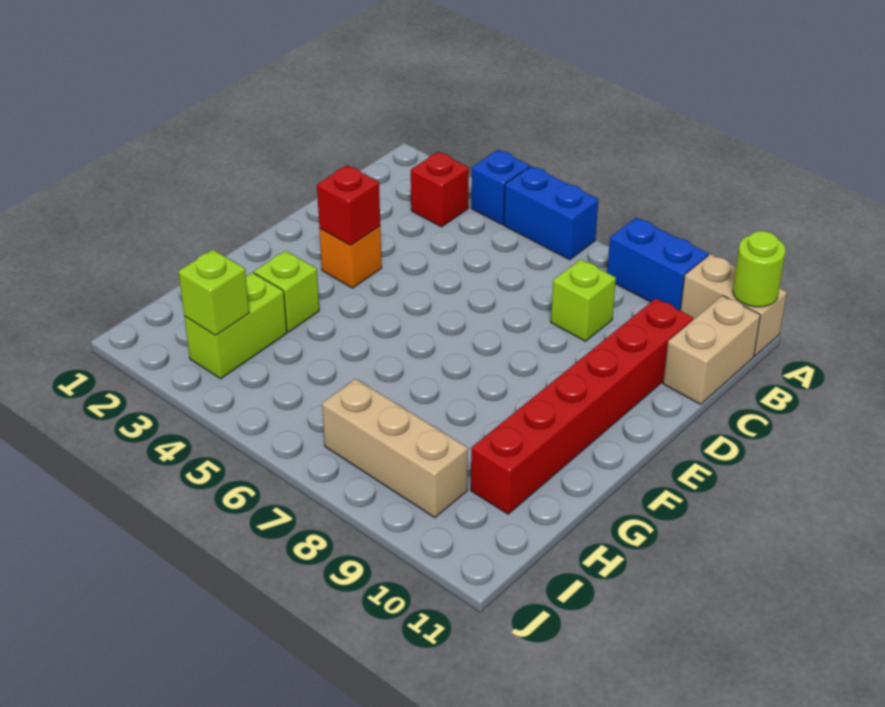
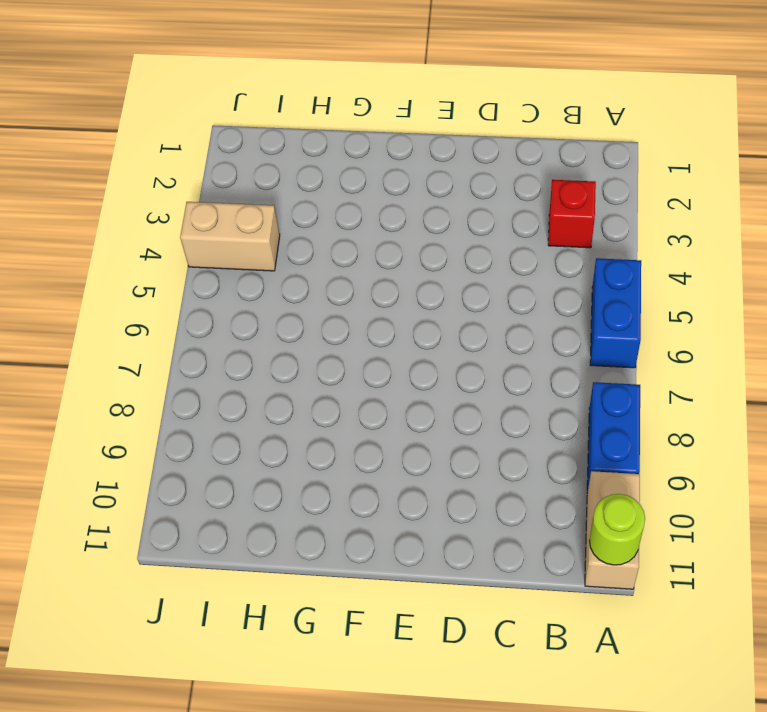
tan brick I4:J4 level 1 -> tan brick B11:C11 level 1
none -> blue brick A4 level 1
none -> lime brick C8 level 1
none -> red brick C10:H10 level 1

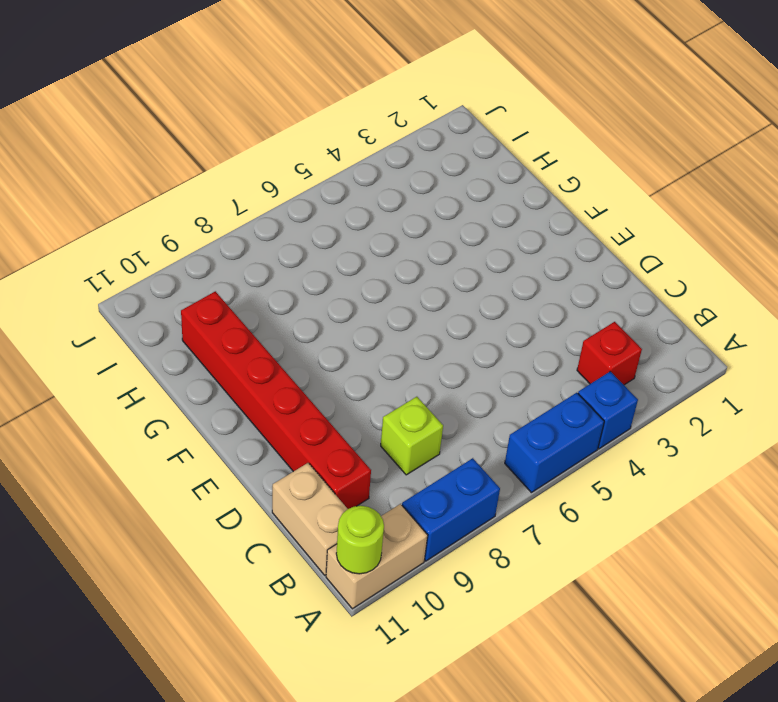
none -> orange brick E3 level 1
none -> lime brick G3 level 1
none -> lime brick H3:I3 level 1

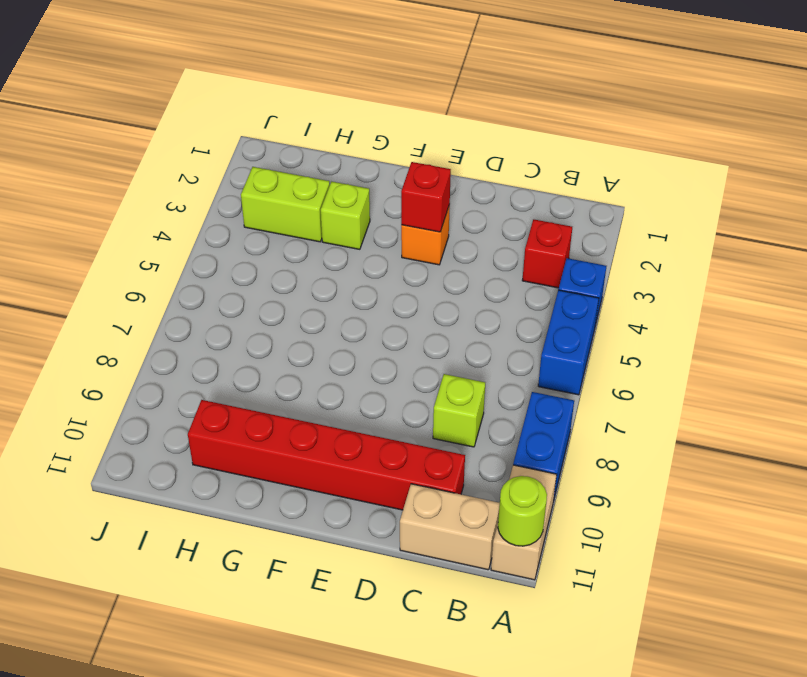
none -> tan brick I7:I9 level 1
none -> lime brick I3 level 2

